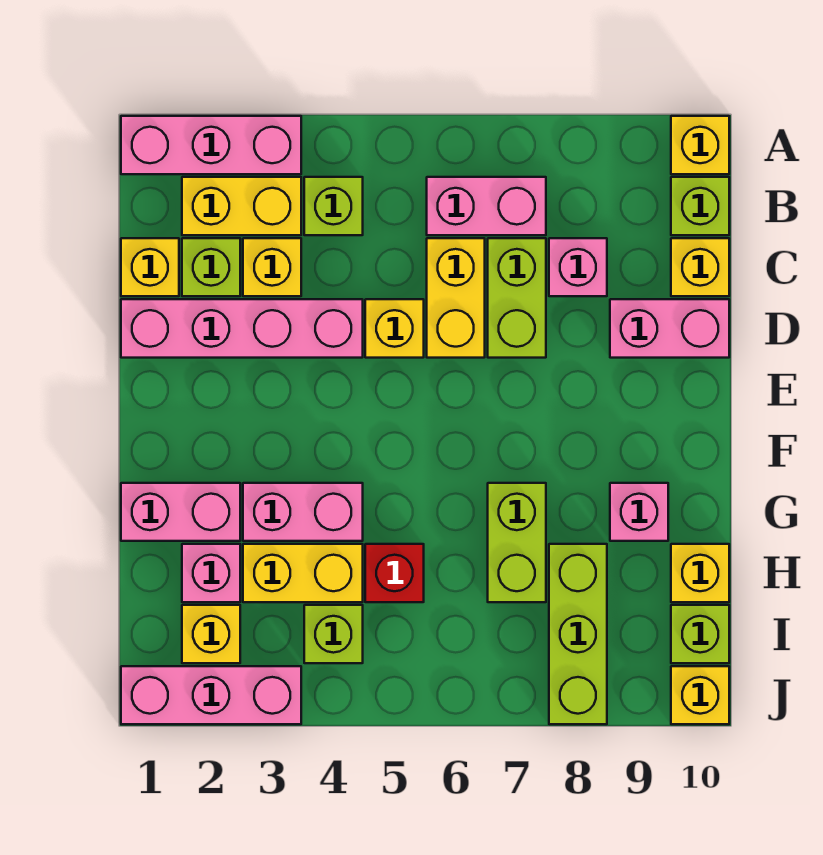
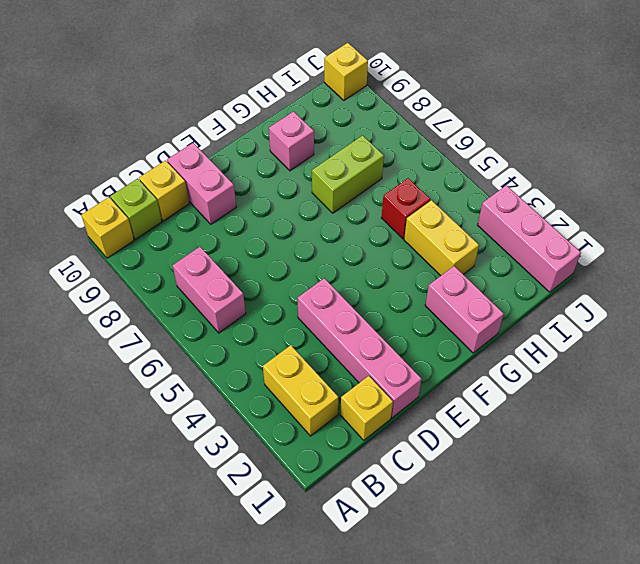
none -> pink brick A1:A3 level 1
none -> lime brick B4 level 1
none -> lime brick C2 level 1
none -> yellow brick C3 level 1

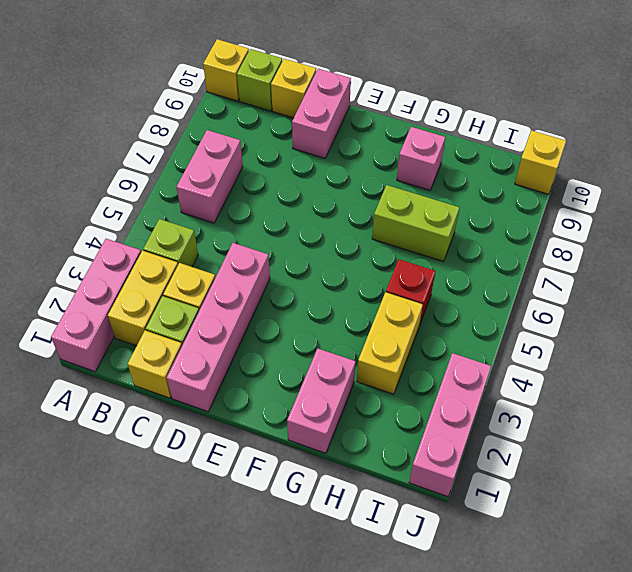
none -> yellow brick C6:D6 level 1
none -> lime brick C7:D7 level 1
none -> pink brick C8 level 1
none -> yellow brick D5 level 1

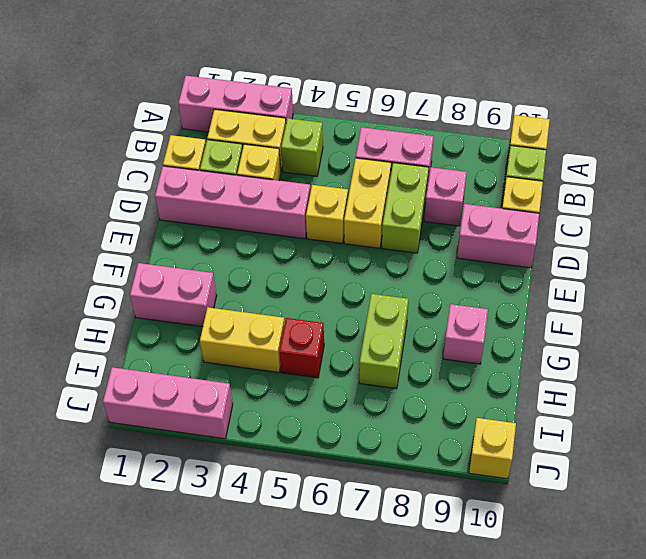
none -> pink brick G3:G4 level 1
none -> pink brick H2 level 1
none -> lime brick H8:J8 level 1
none -> yellow brick H10 level 1

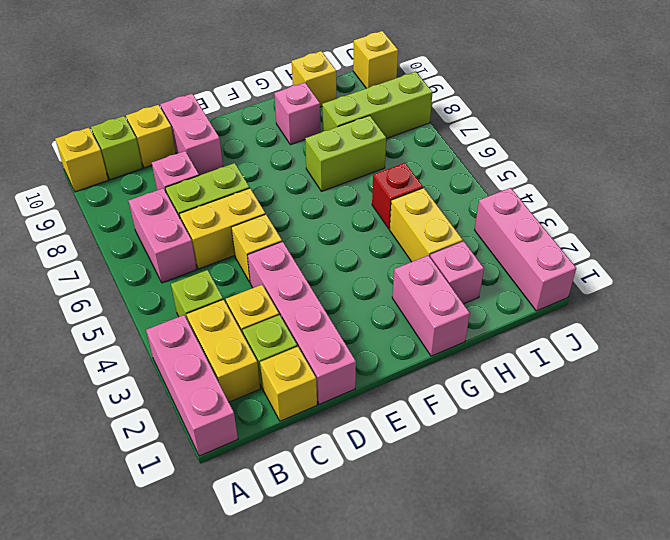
none -> pink brick G3:G4 level 1
none -> yellow brick I2 level 1
none -> lime brick I4 level 1
none -> lime brick I10 level 1

